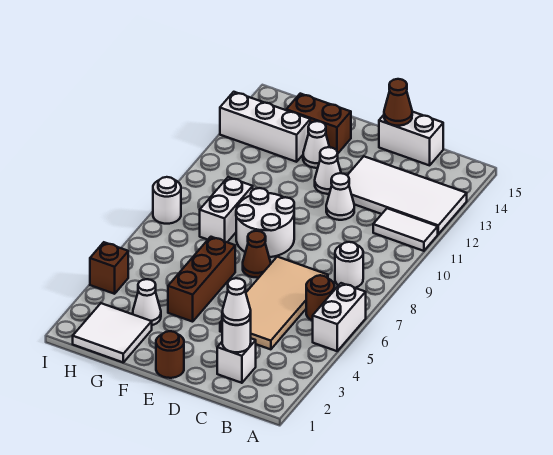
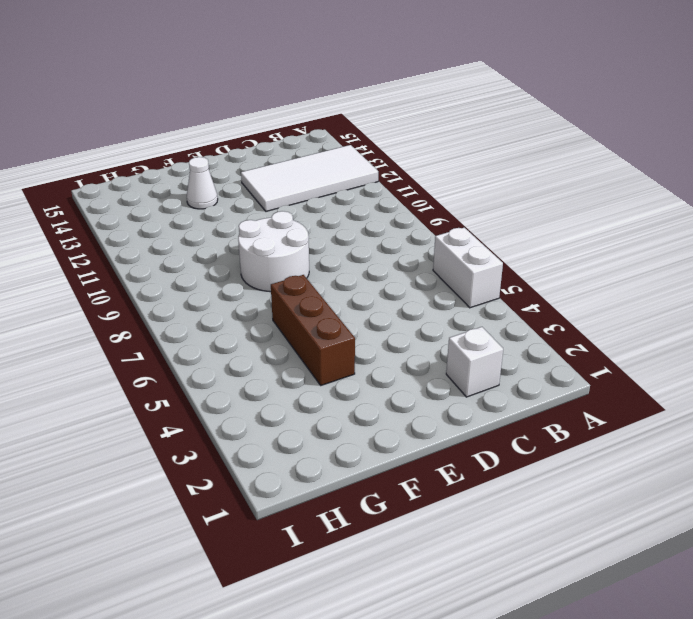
none -> white tile A11:B11 level 1
none -> brown round brick B6 level 1
none -> white round brick B8 level 1

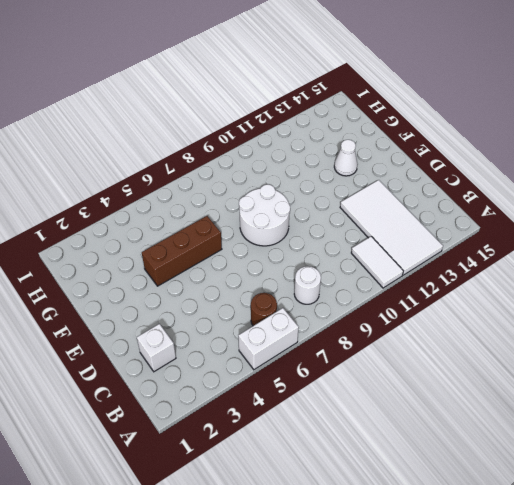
none -> tan tile C4:D7 level 1
none -> white brick C15:D15 level 1
none -> white cone D11 level 1

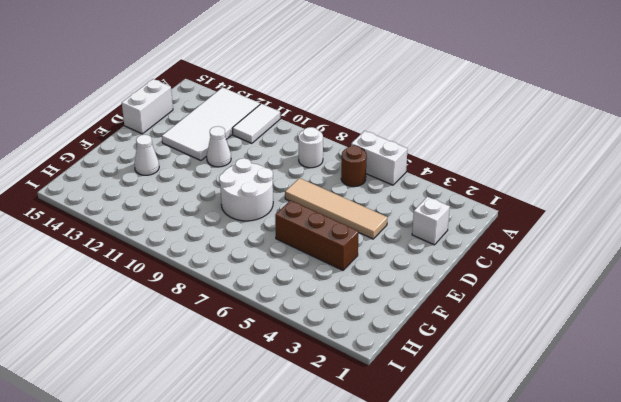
tan tile D4:D7 level 1 -> tan tile C4:D7 level 1
none -> brown round brick E1 level 1
none -> brown cone E7 level 1
none -> white cone E12 level 1

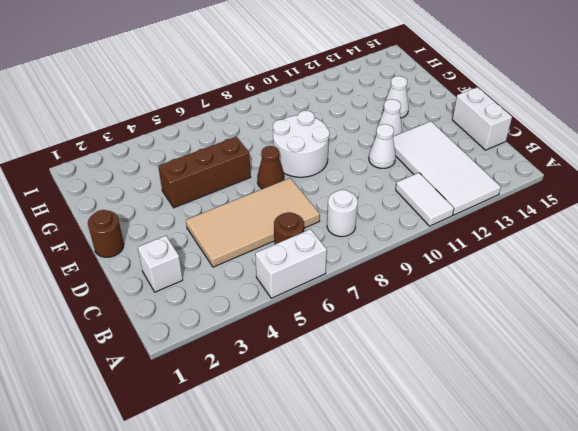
none -> brown brick F14:G14 level 1
none -> white tile G1:H2 level 1
none -> white cone G3 level 1

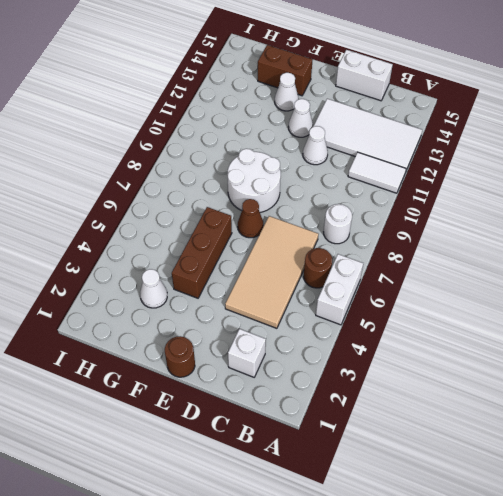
none -> white tile G1:H2 level 1
none -> white brick G8:G9 level 1
none -> white brick G13:I13 level 1

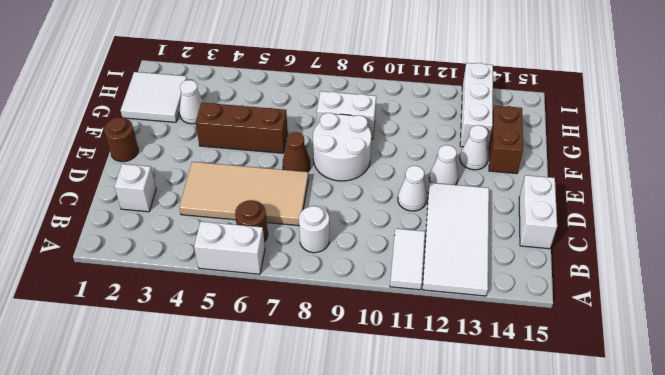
none -> brown brick I4 level 1
none -> white round brick I8 level 1
none -> white round brick C2 level 2

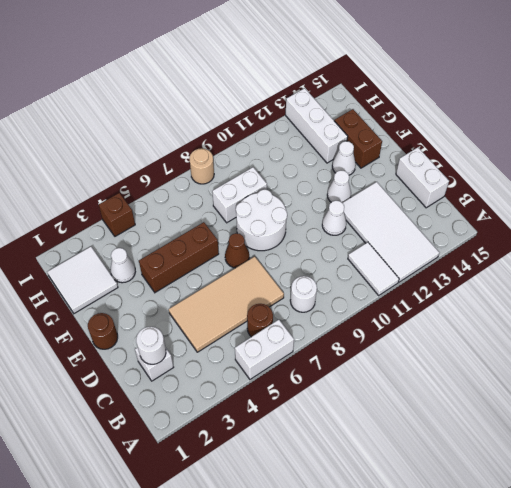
tan round brick I8 level 1 -> white round brick I8 level 1
none -> brown cone D15 level 2
none -> white cone C2 level 3

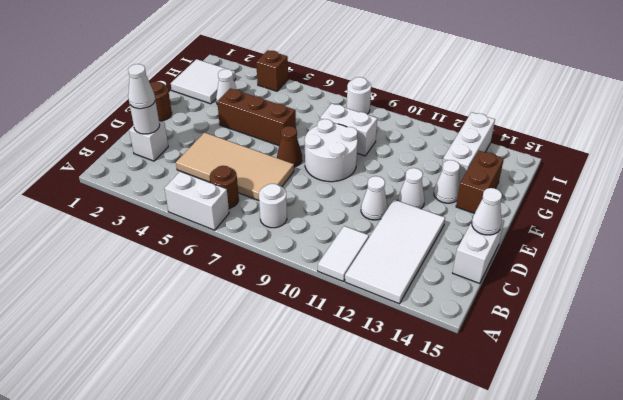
white cone D15 level 2 -> brown cone D15 level 2

